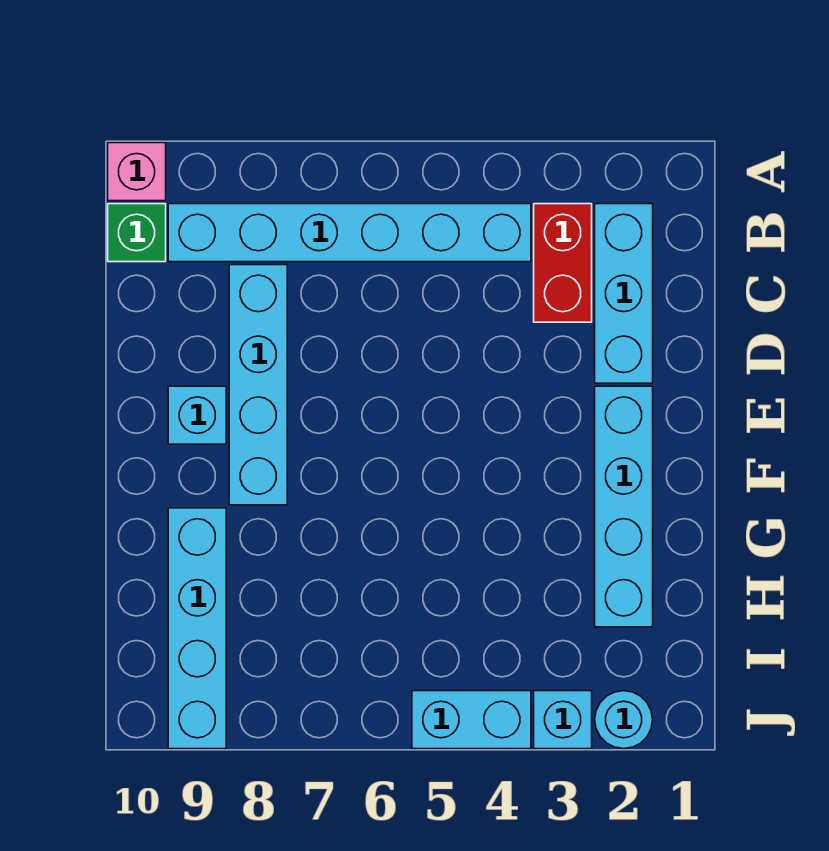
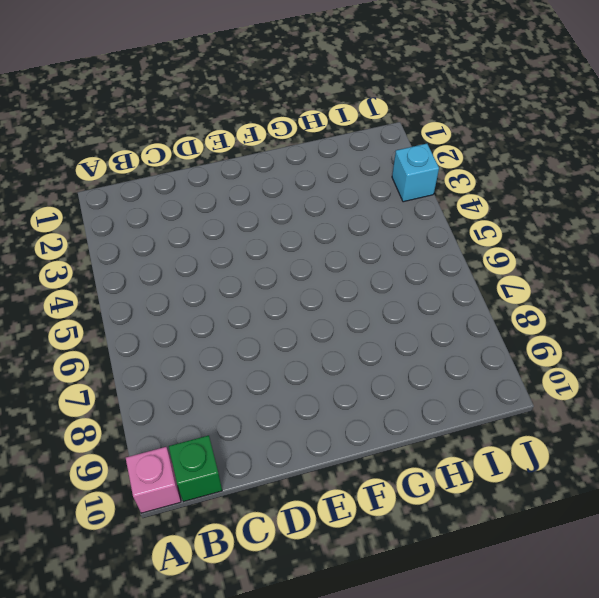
none -> cyan brick B2:D2 level 1
none -> red brick B3:C3 level 1
none -> cyan brick B4:B9 level 1

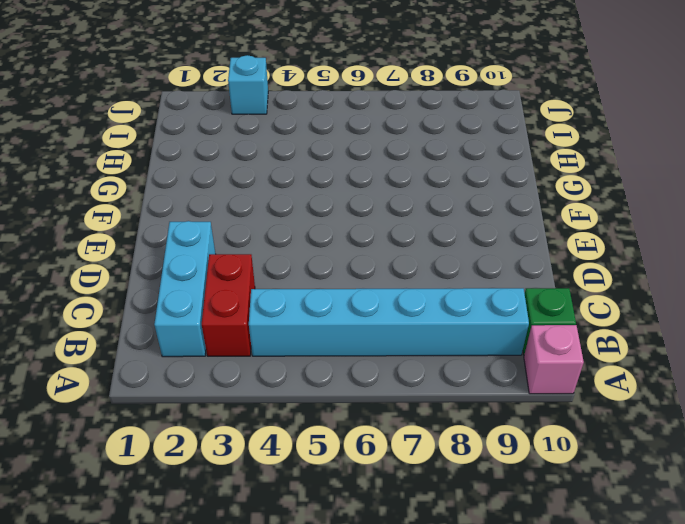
none -> cyan brick C8:F8 level 1
none -> cyan brick E2:H2 level 1
none -> cyan brick E9 level 1

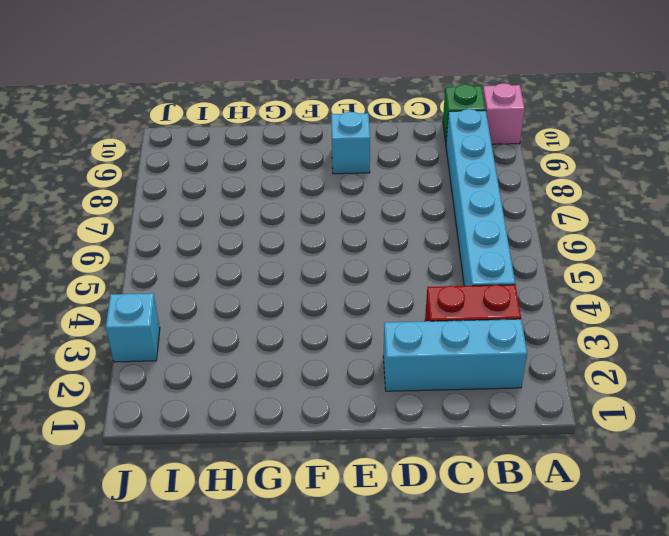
none -> cyan brick C8:F8 level 1
none -> cyan brick E2:H2 level 1
none -> cyan brick G9:J9 level 1

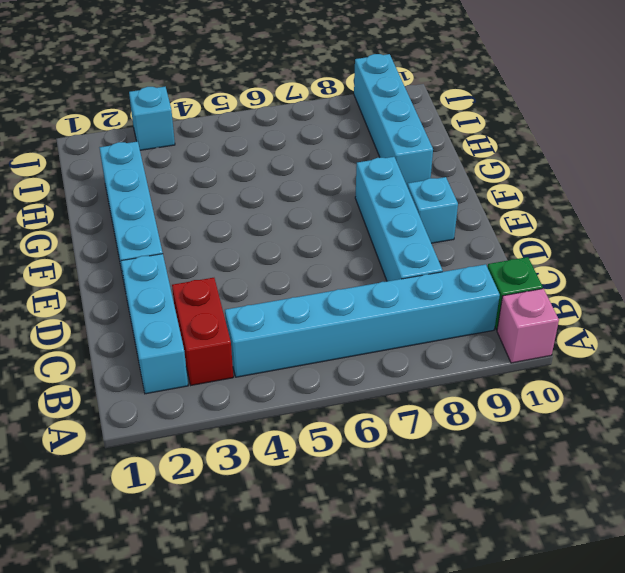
none -> cyan round brick J2 level 1
none -> cyan brick J4:J5 level 1

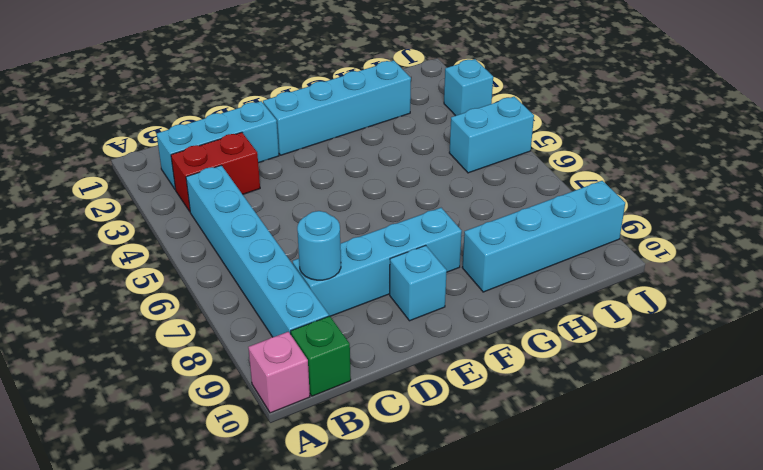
cyan round brick C8 level 2 -> cyan round brick J2 level 1
cyan brick I5:J5 level 1 -> cyan brick J4:J5 level 1

